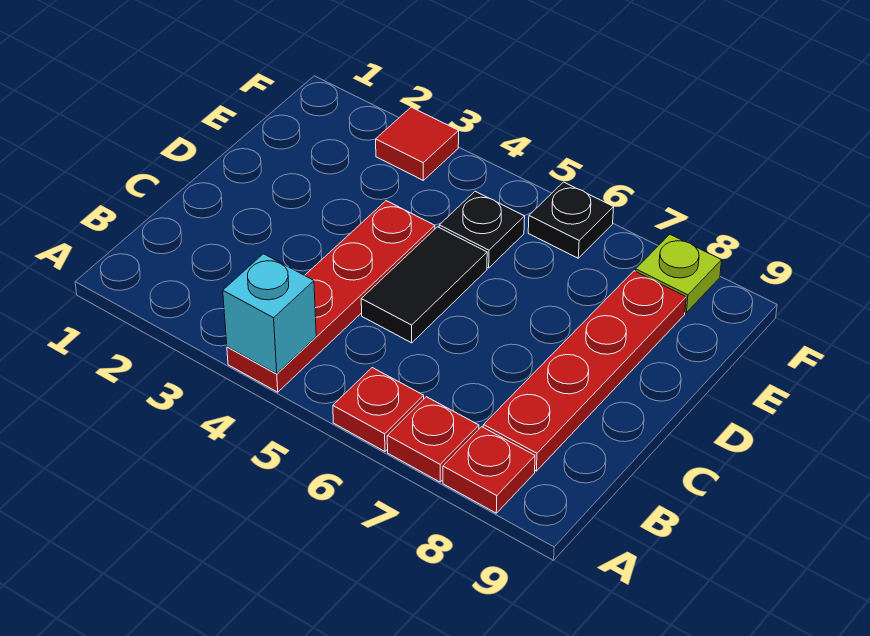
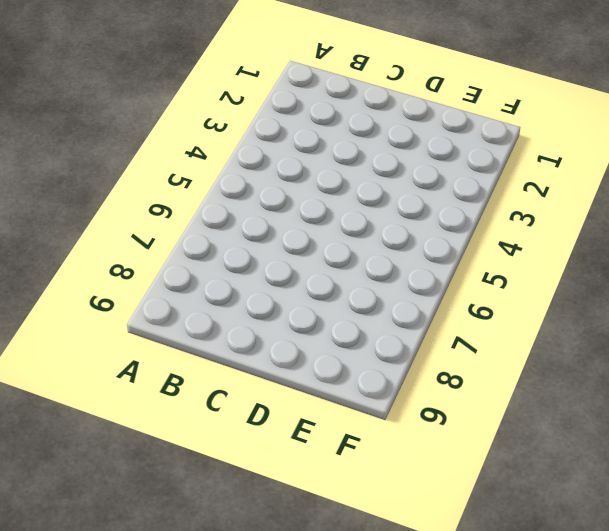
none -> red plate A4:D4 level 1
none -> red plate A6 level 1

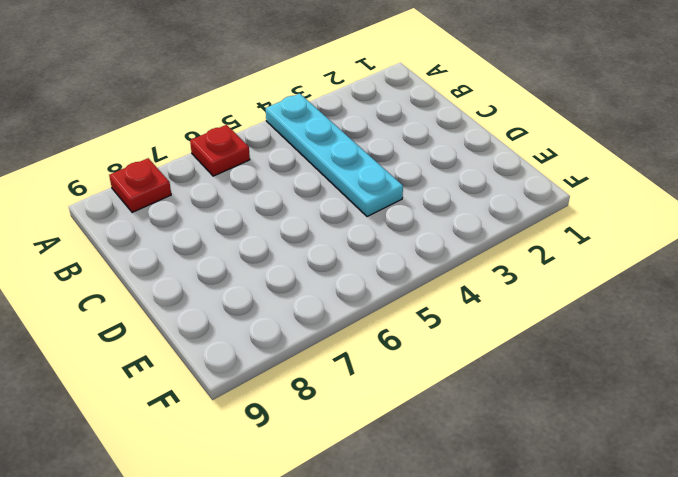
cyan plate A4:D4 level 1 -> red plate A4:D4 level 1
none -> red plate A7 level 1
none -> red plate B8:E8 level 1

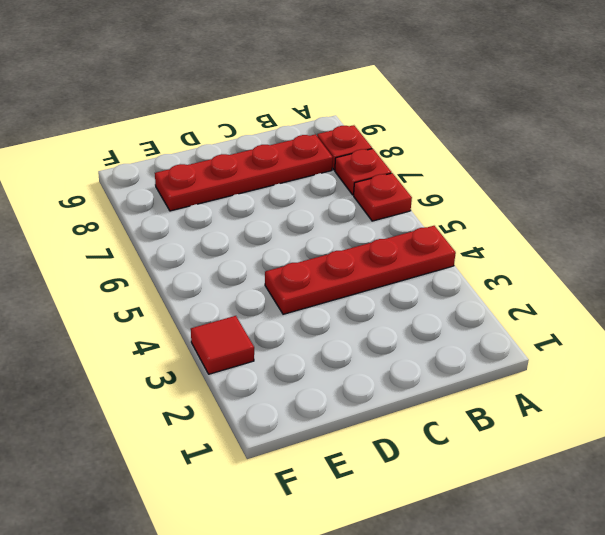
none -> black tile C5:D5 level 1
none -> black plate E5 level 1

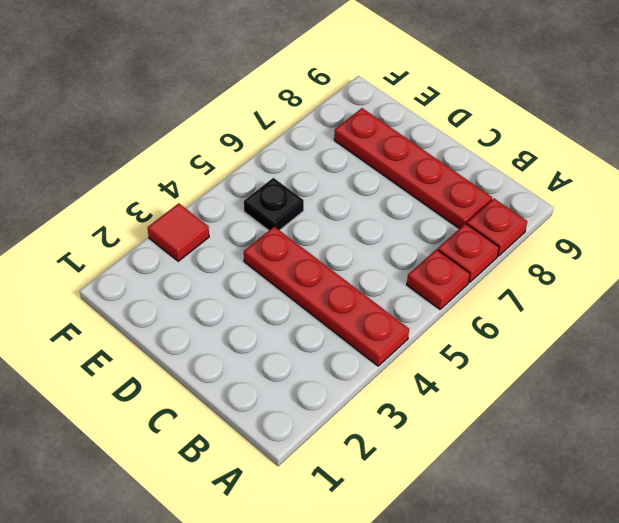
none -> black tile C5:D5 level 1
none -> black plate F6 level 1

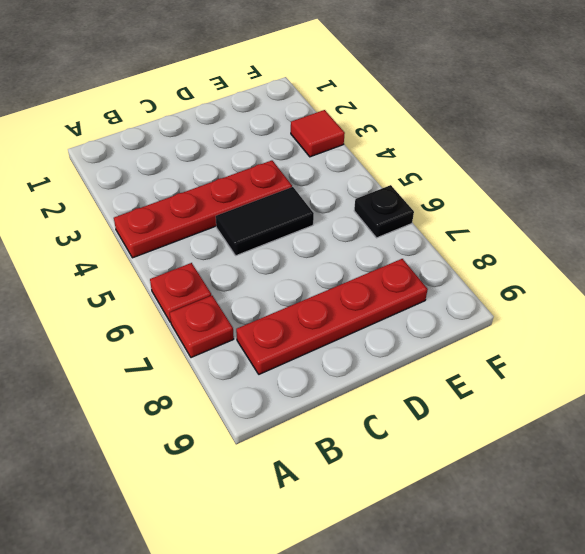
none -> red plate A8 level 1
none -> black plate E5 level 1

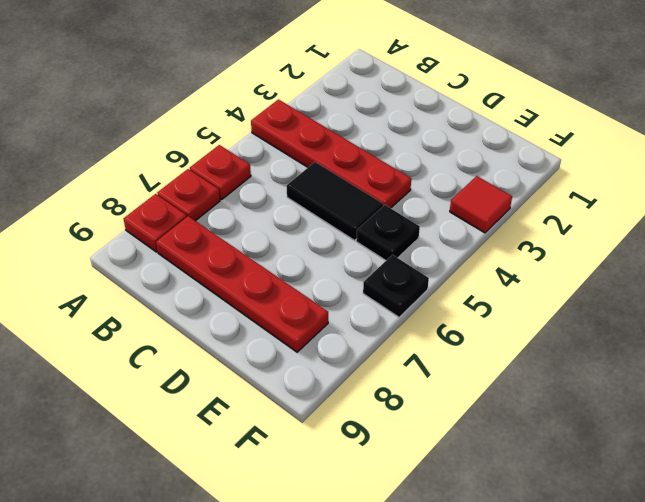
none -> lime plate F8 level 1
none -> cyan brick A4 level 2

